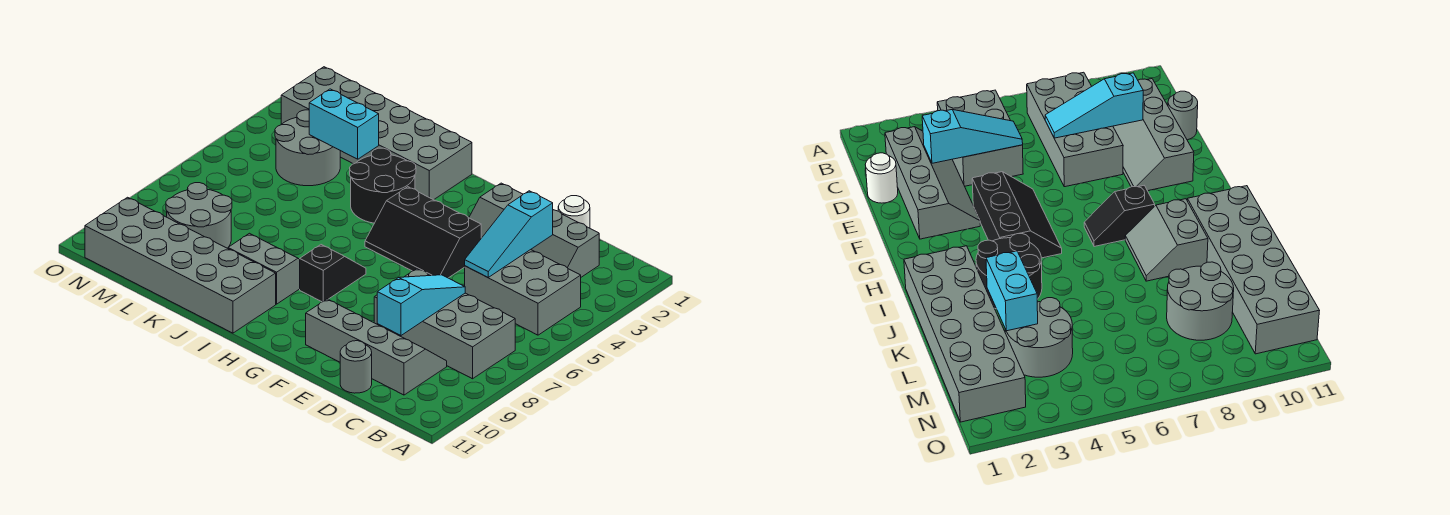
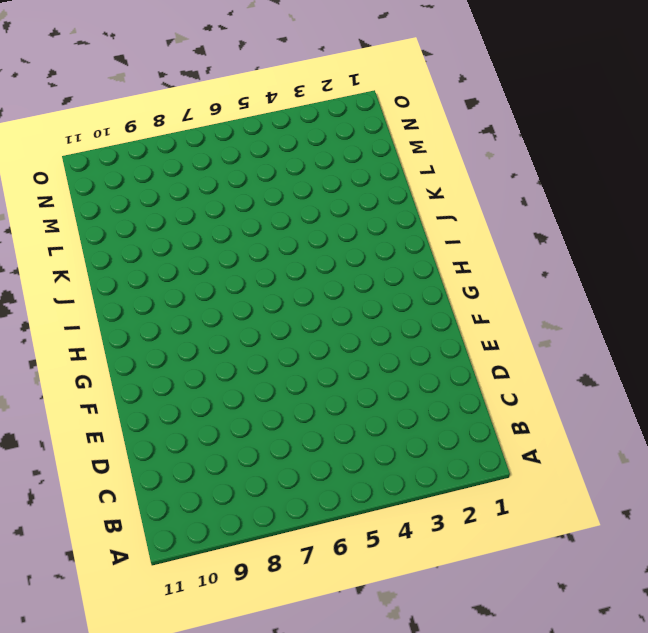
none -> grey brick B4:D5 level 1
none -> grey brick B7:E8 level 1
none -> grey slope C2:F3 level 1 top 2

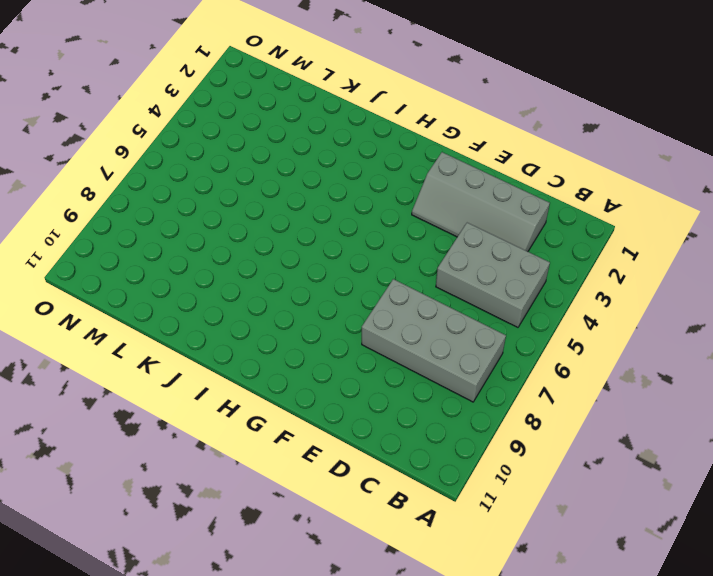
none -> grey slope C9:F10 level 1 top 10
none -> white round brick D1 level 1
none -> grey round brick D11 level 1

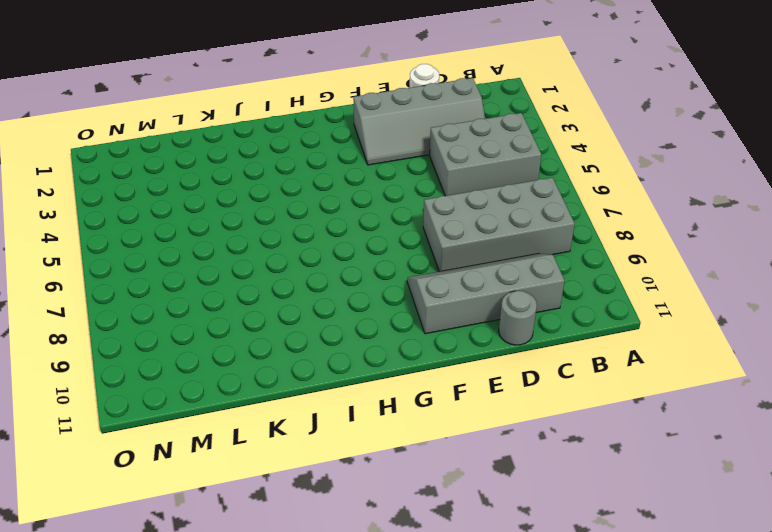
none -> black slope F4:H5 level 1 top 4
none -> black slope H7:H8 level 1 top 8
none -> grey brick I1:N2 level 1

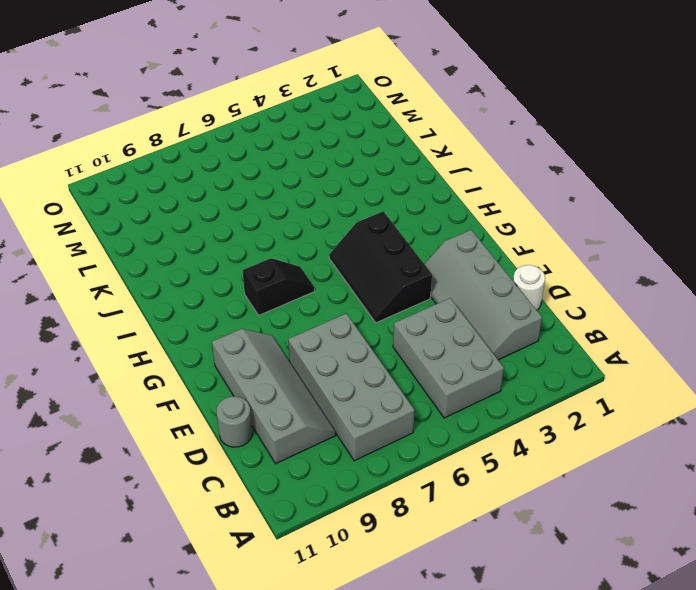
none -> grey brick I1:N2 level 1
none -> black round brick I3:J4 level 1
none -> grey slope I8:J9 level 1 top 9

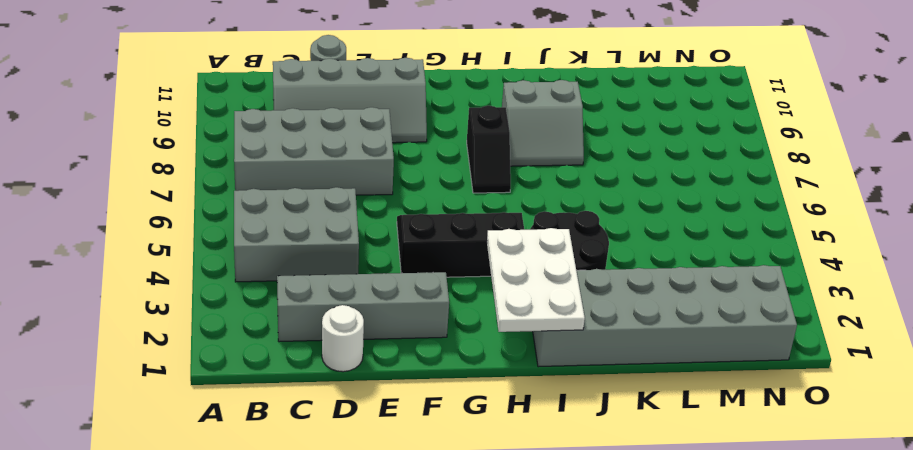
white plate H1:I3 level 2 -> none
none -> grey brick I10:N11 level 1
none -> grey round brick L3:M4 level 1
none -> grey round brick L8:M9 level 1

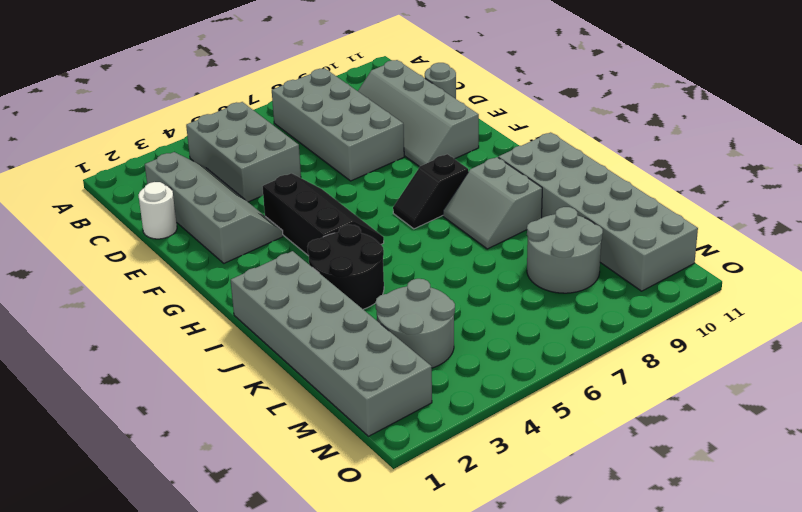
none -> cyan slope D3:D5 level 2 top 3
none -> cyan slope D7:D9 level 2 top 9
none -> cyan brick K3:L3 level 2

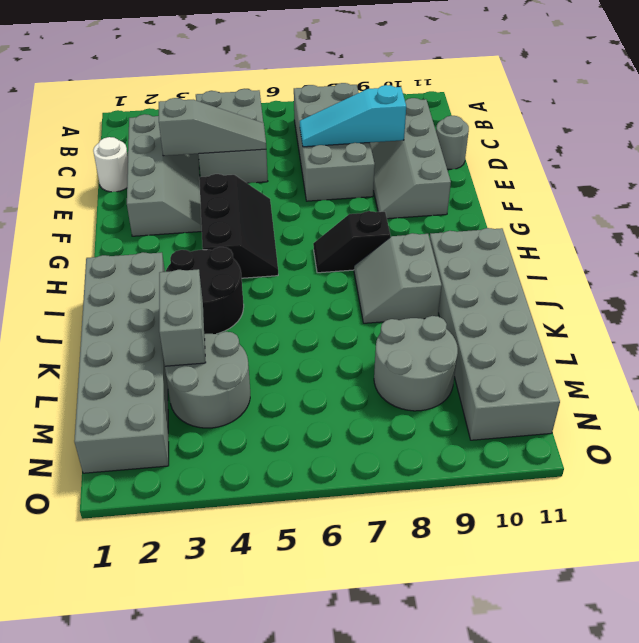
grey slope D3:D5 level 2 top 3 -> cyan slope D3:D5 level 2 top 3
grey brick K3:L3 level 2 -> cyan brick K3:L3 level 2

